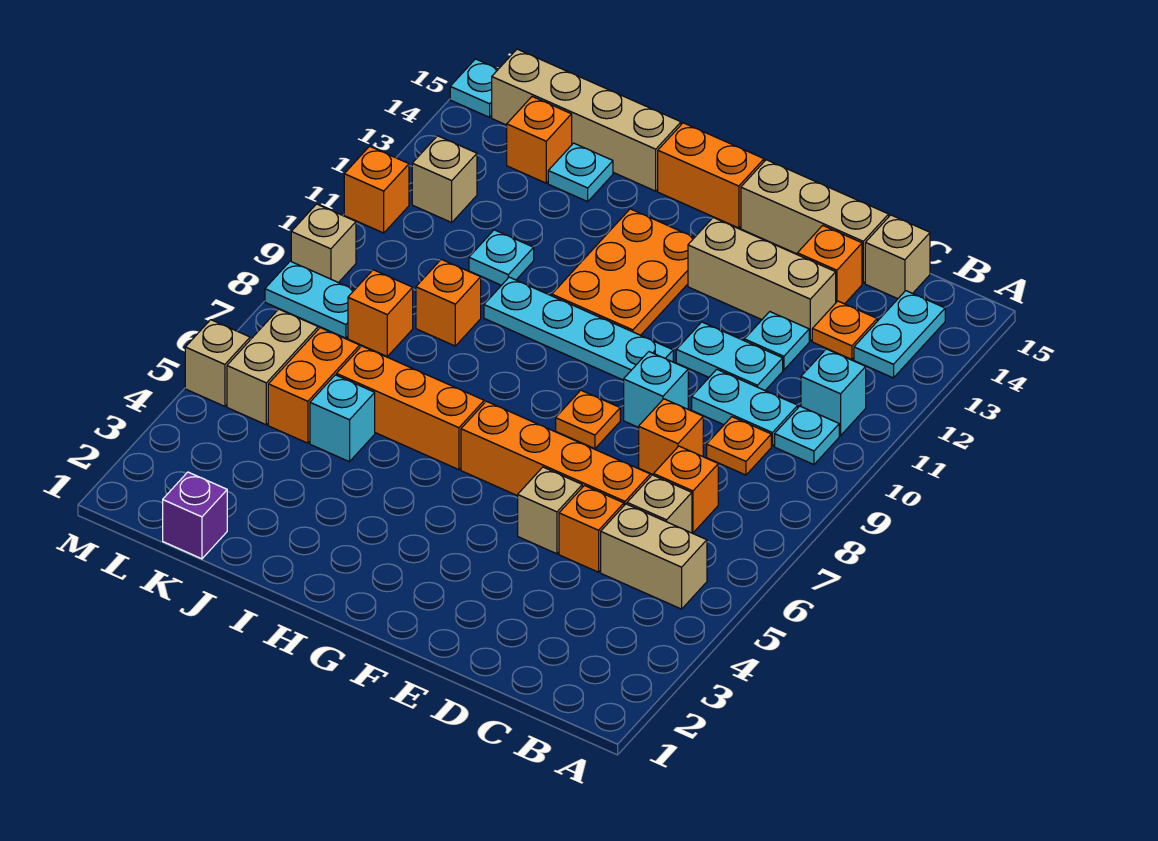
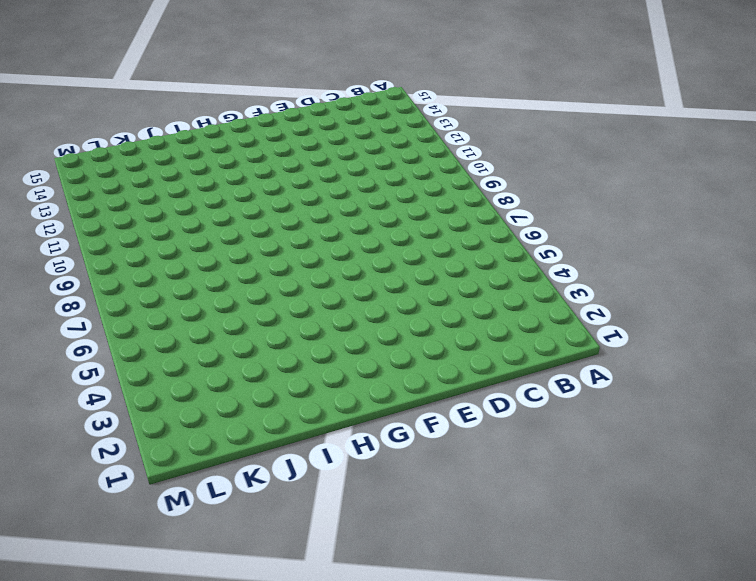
none -> tan brick B5:C5 level 1
none -> cyan plate B10 level 1
none -> cyan brick B11 level 1
none -> cyan plate B13:B14 level 1

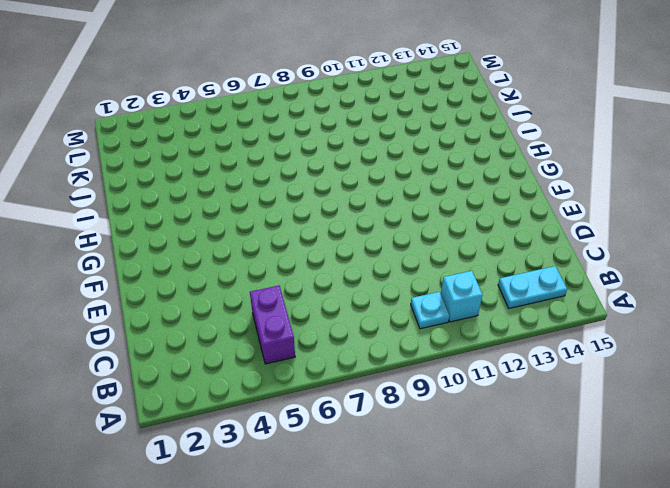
purple brick B5:C5 level 1 -> tan brick B5:C5 level 1
none -> tan brick C6 level 1
none -> orange brick C7 level 1
none -> orange plate C9 level 1
none -> cyan plate C10:D10 level 1

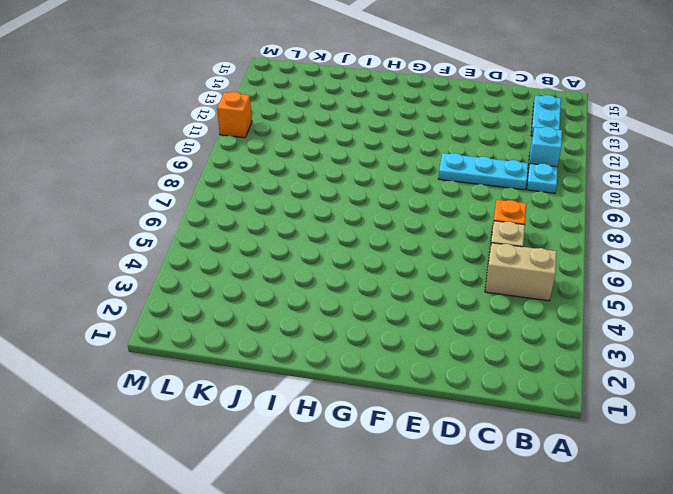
cyan plate C10:E10 level 1 -> cyan plate C10:D10 level 1
none -> orange plate C9 level 1
none -> orange plate C13 level 1
none -> tan brick C15 level 1
none -> orange brick D5 level 1

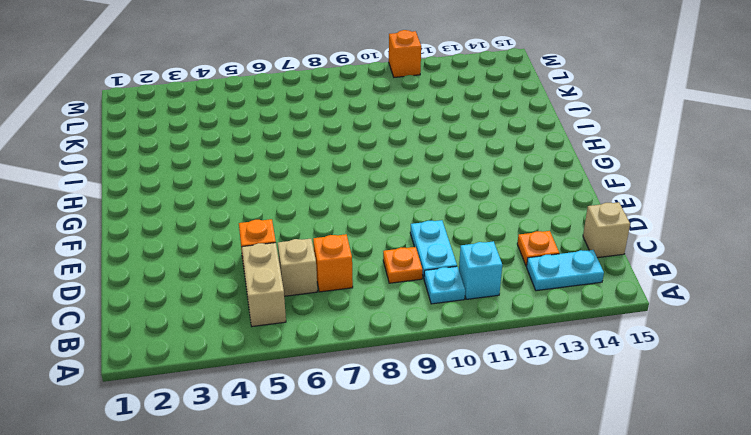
none -> orange brick D6:G6 level 1
none -> orange brick D8 level 1
none -> cyan plate D11:E11 level 1
none -> cyan plate D12 level 1

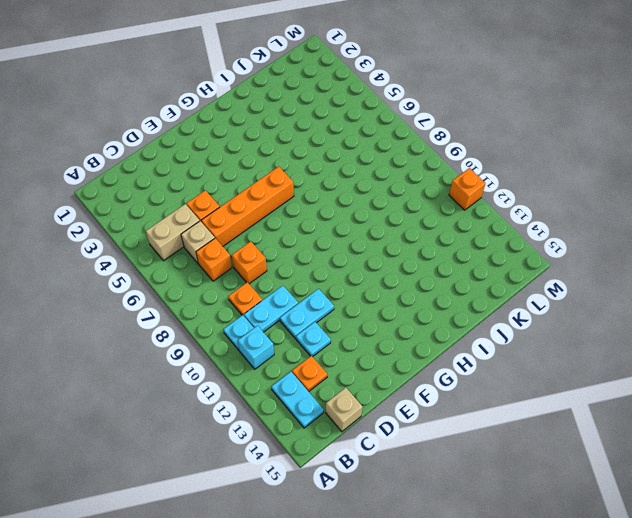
none -> tan brick D13:F13 level 1
none -> orange brick D14 level 1
none -> tan brick D15:F15 level 1
none -> tan brick E5 level 1

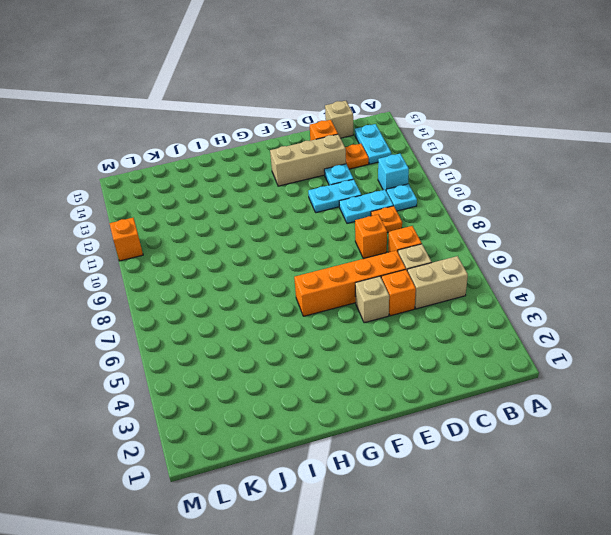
none -> tan brick D15:F15 level 1
none -> cyan brick E9 level 1
none -> orange plate F8 level 1
none -> cyan plate F10:I10 level 1

